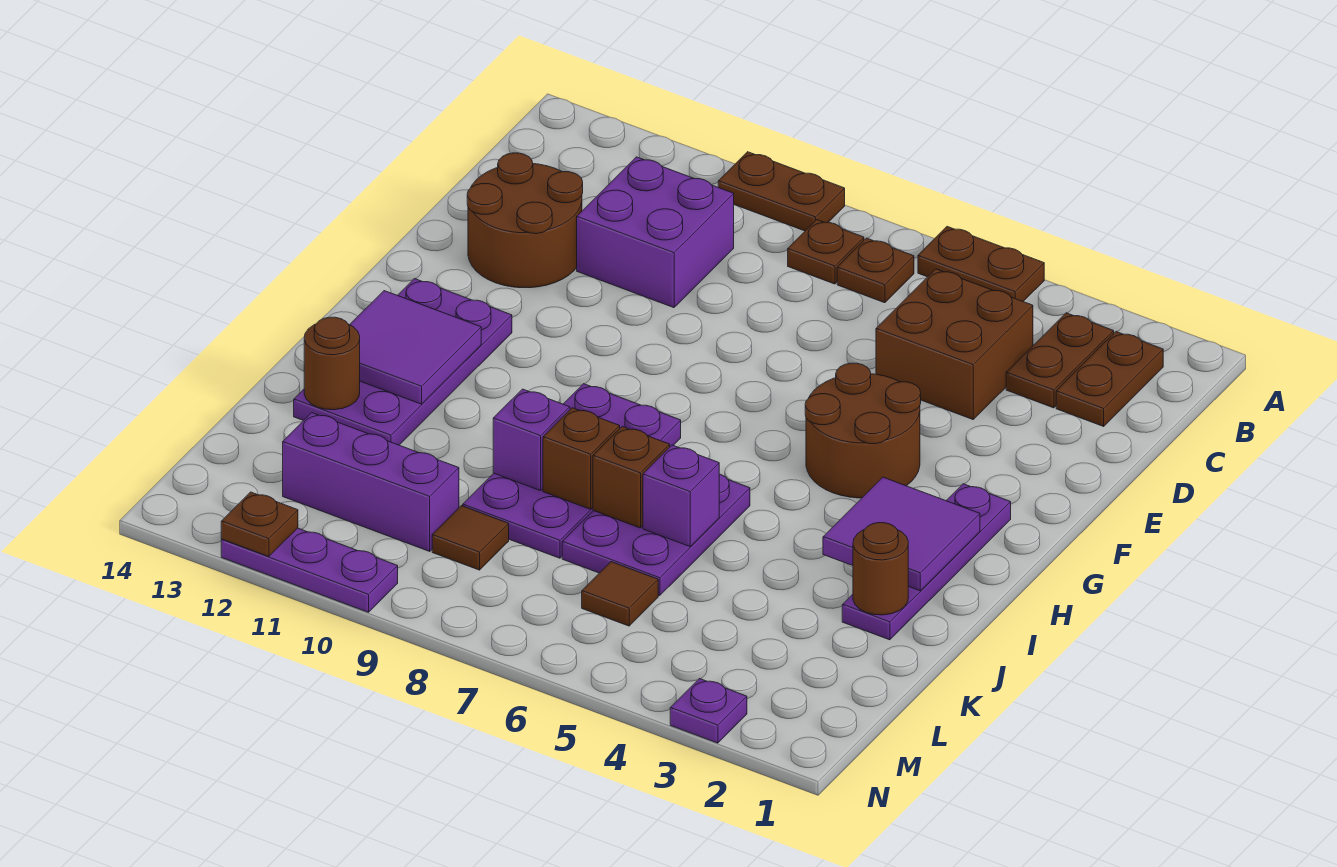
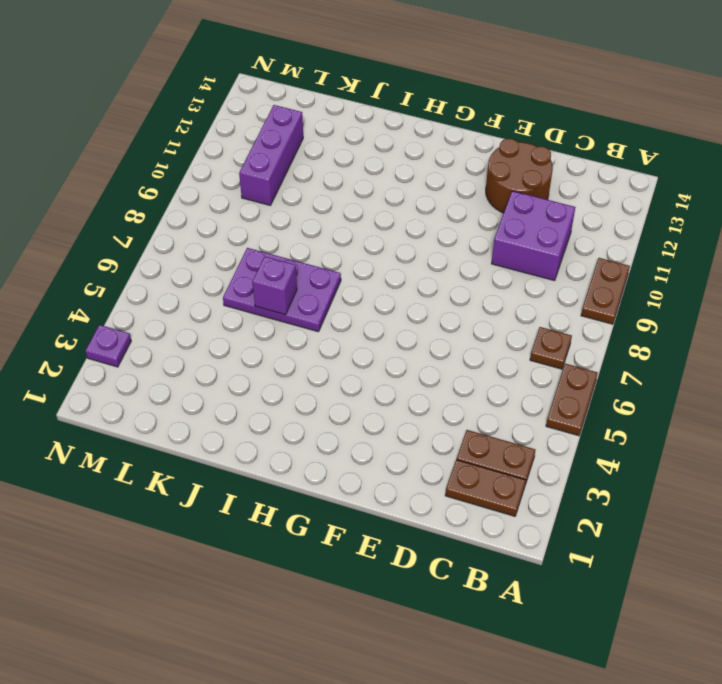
none -> brown plate B8 level 1
none -> brown brick C4:D5 level 1
none -> brown round brick F4:G5 level 1

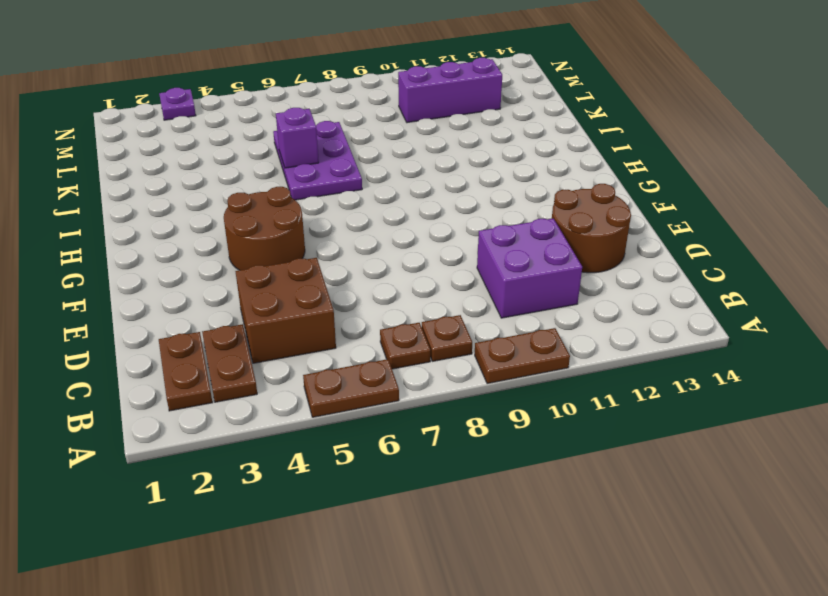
none -> purple plate G2:J2 level 1
none -> purple plate G12:J13 level 1
none -> purple plate H8:K9 level 1

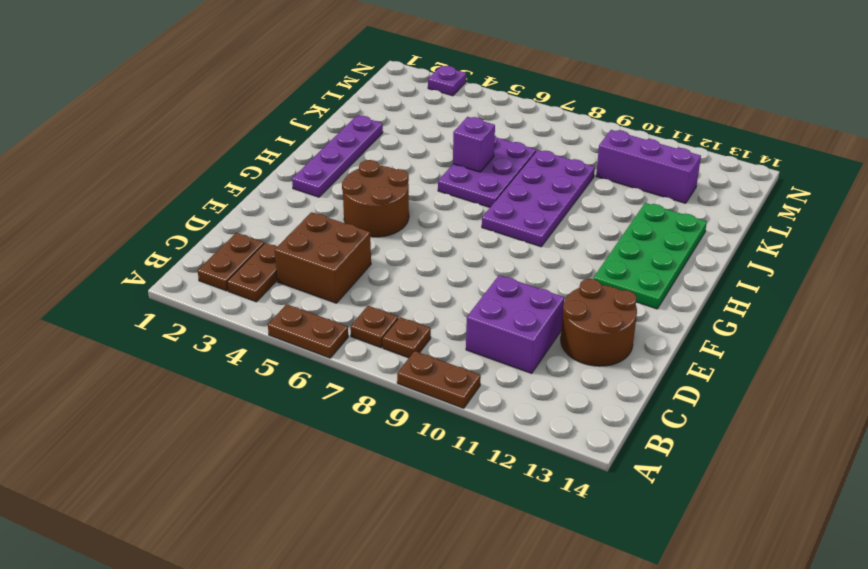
green plate G12:J13 level 1 -> purple plate G12:J13 level 1
none -> brown tile L6 level 1
none -> brown tile L9 level 1
none -> purple plate N10:N12 level 1

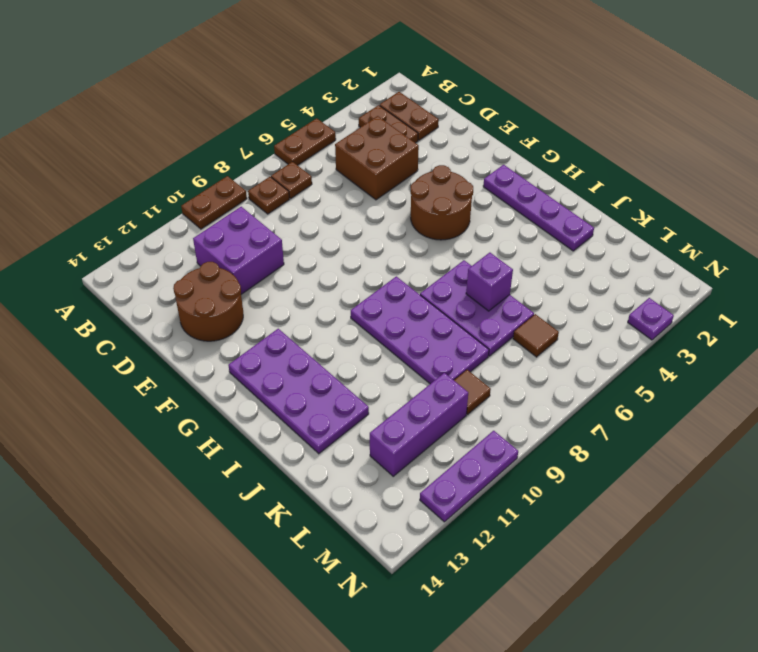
none -> purple tile H2:I3 level 2
none -> purple tile H12:I13 level 2
none -> brown round brick J2 level 2

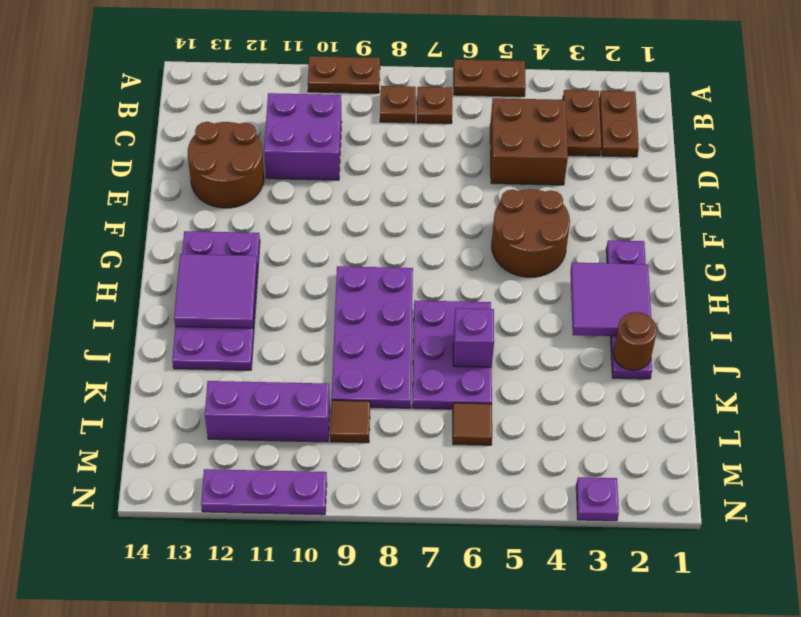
none -> brown brick J7 level 2
none -> brown brick J8 level 2
none -> purple brick J9 level 2

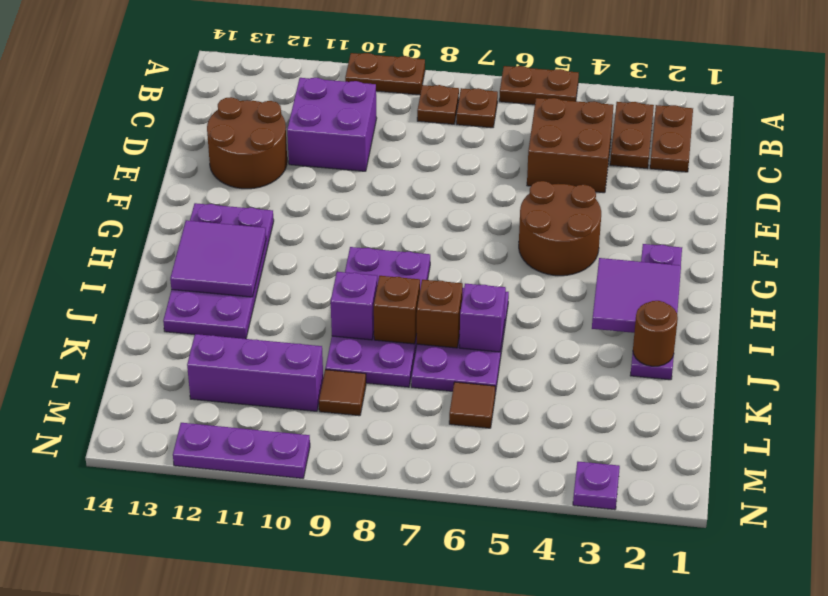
none -> brown round brick J13 level 2
none -> brown plate N12 level 2

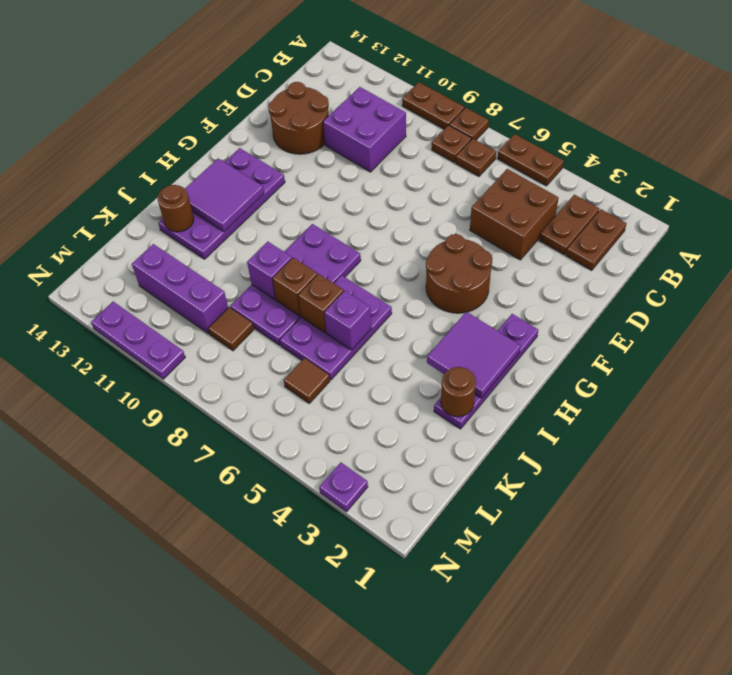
brown plate A8 level 1 -> brown plate N12 level 2

